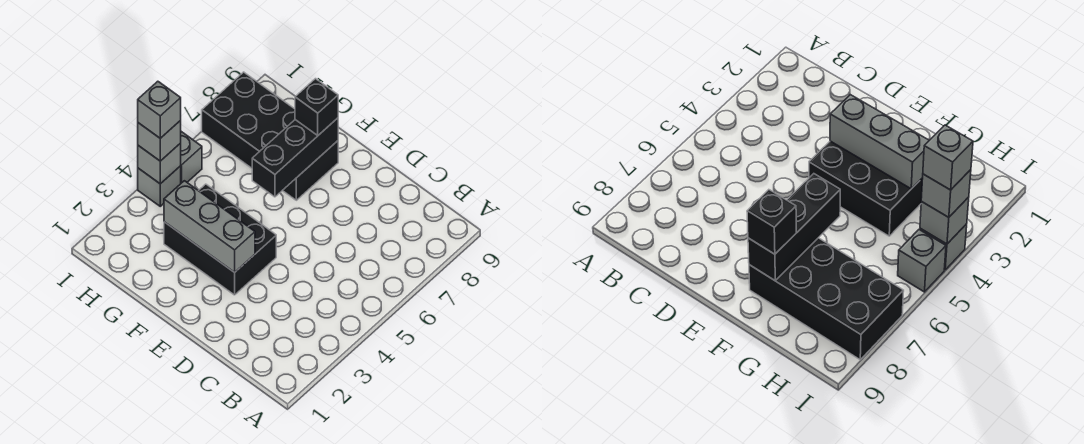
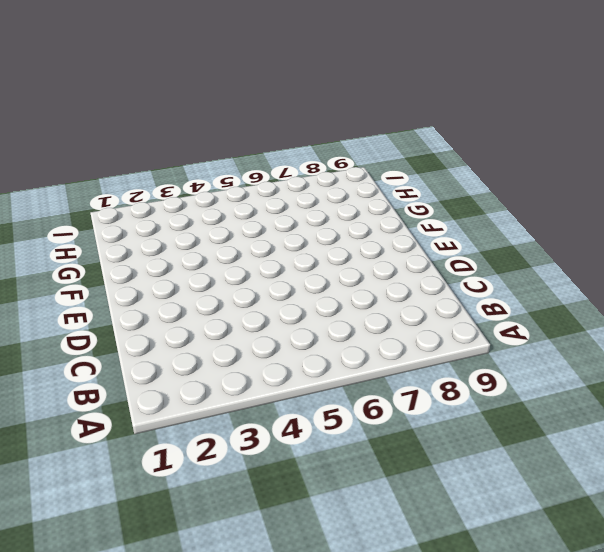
none -> black brick E3:G4 level 1
none -> black brick F7:I8 level 1

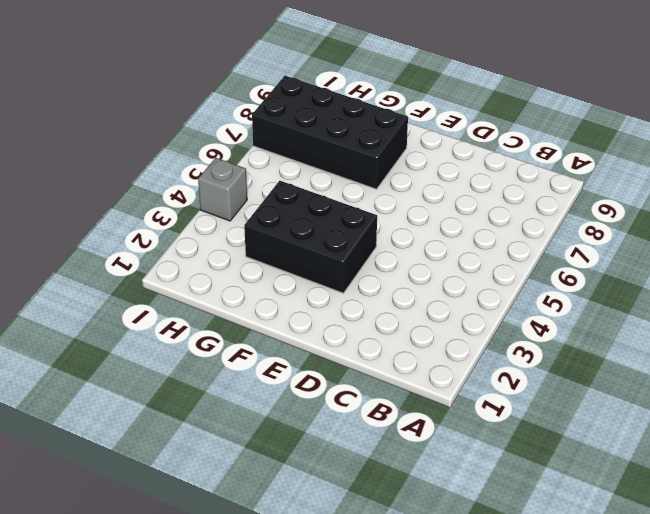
none -> grey brick I5 level 1
none -> grey brick E3:G3 level 2

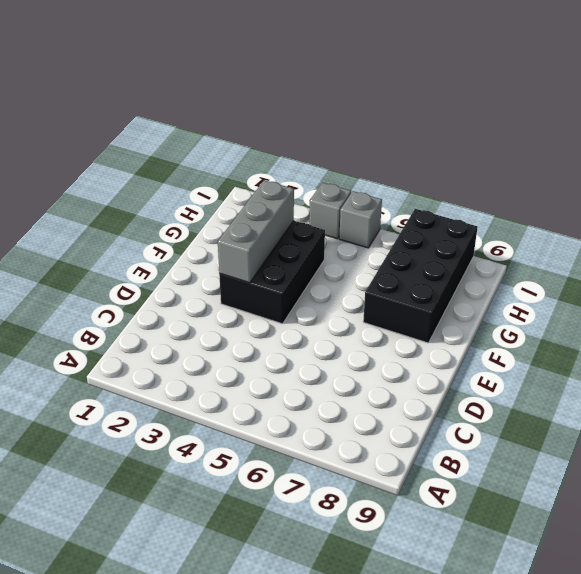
none -> black brick F6:F8 level 2
none -> grey brick I4 level 2

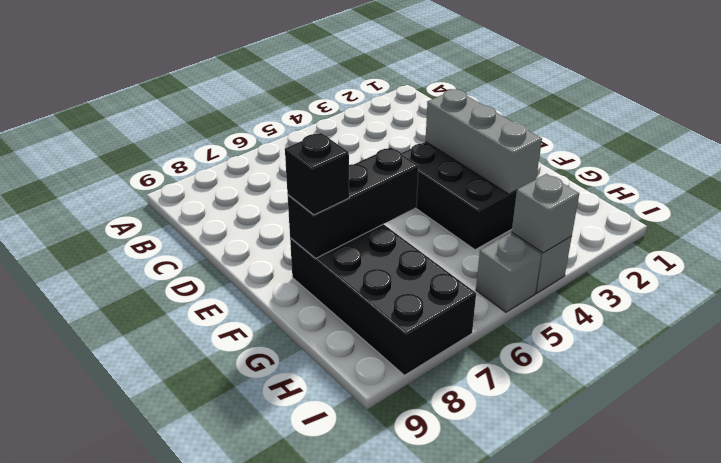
none -> grey brick I4 level 3
none -> grey brick I4 level 4

